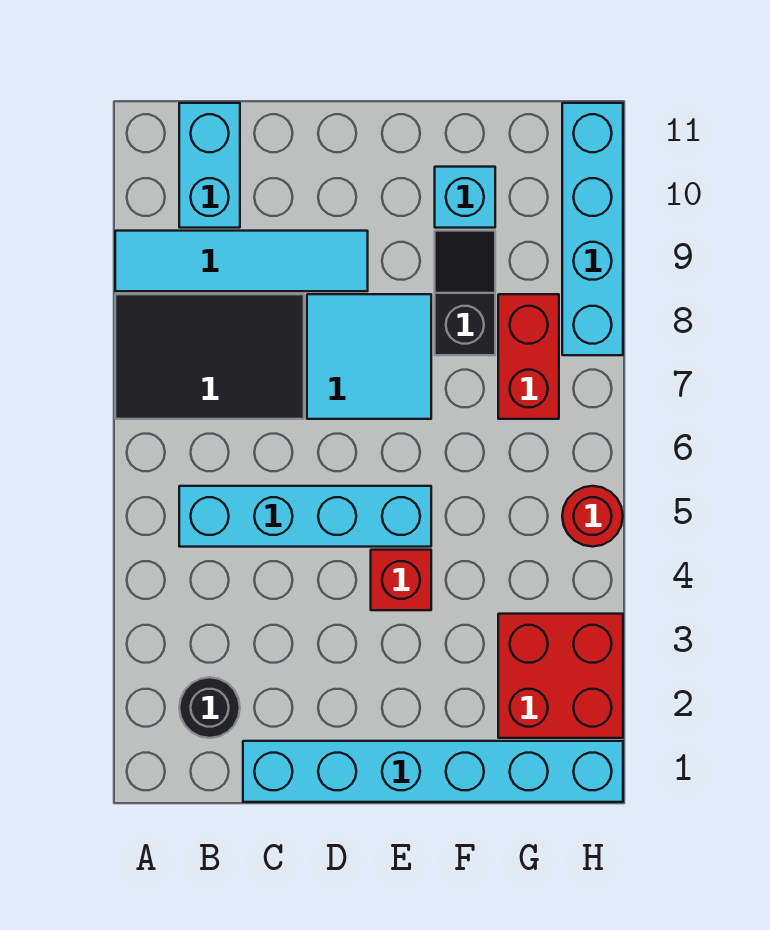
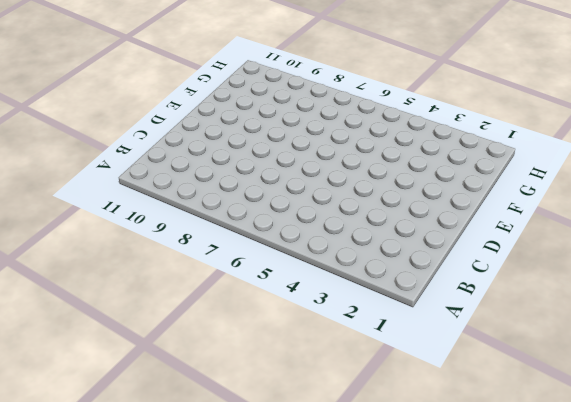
none -> black tile A7:C8 level 1
none -> cyan tile A9:D9 level 1
none -> black round brick B2 level 1

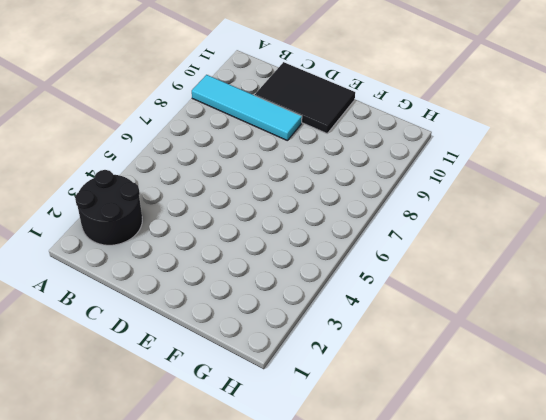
black round brick A2:B3 level 1 -> black round brick B2 level 1
black tile C10:E11 level 1 -> black tile A7:C8 level 1
none -> cyan brick B5:E5 level 1
none -> cyan brick B10:B11 level 1
none -> cyan brick C1:H1 level 1

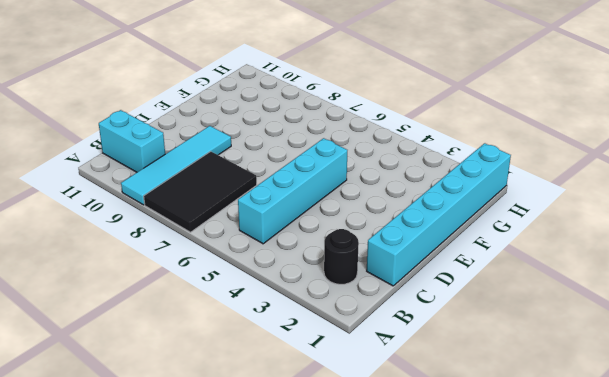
none -> cyan tile D7:E8 level 1
none -> red brick E4 level 1
none -> black slope F8:F9 level 1 top 8

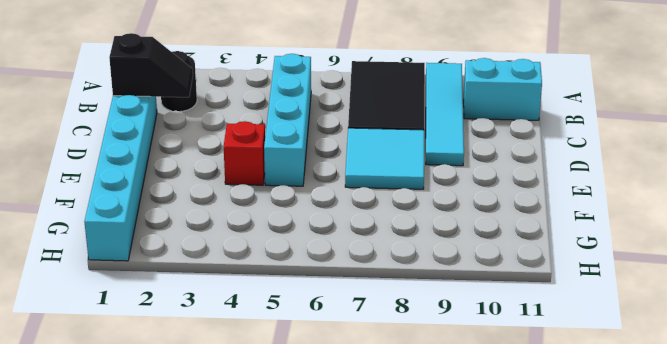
black slope C1:C2 level 2 top 1 -> black slope F8:F9 level 1 top 8
none -> cyan brick F10 level 1
none -> red brick G2:H3 level 1
none -> red brick G7:G8 level 1

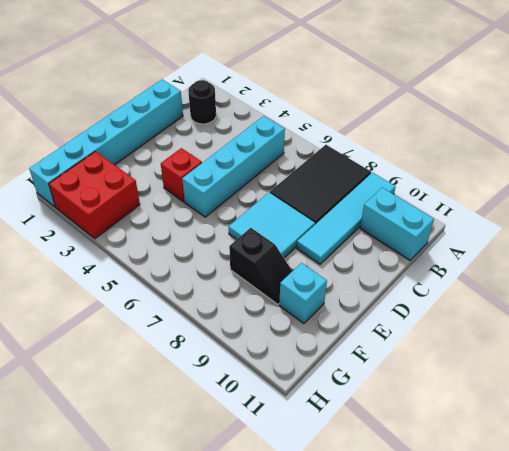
none -> red brick G7:G8 level 1
none -> red round brick H5 level 1
none -> cyan brick H8:H11 level 1

